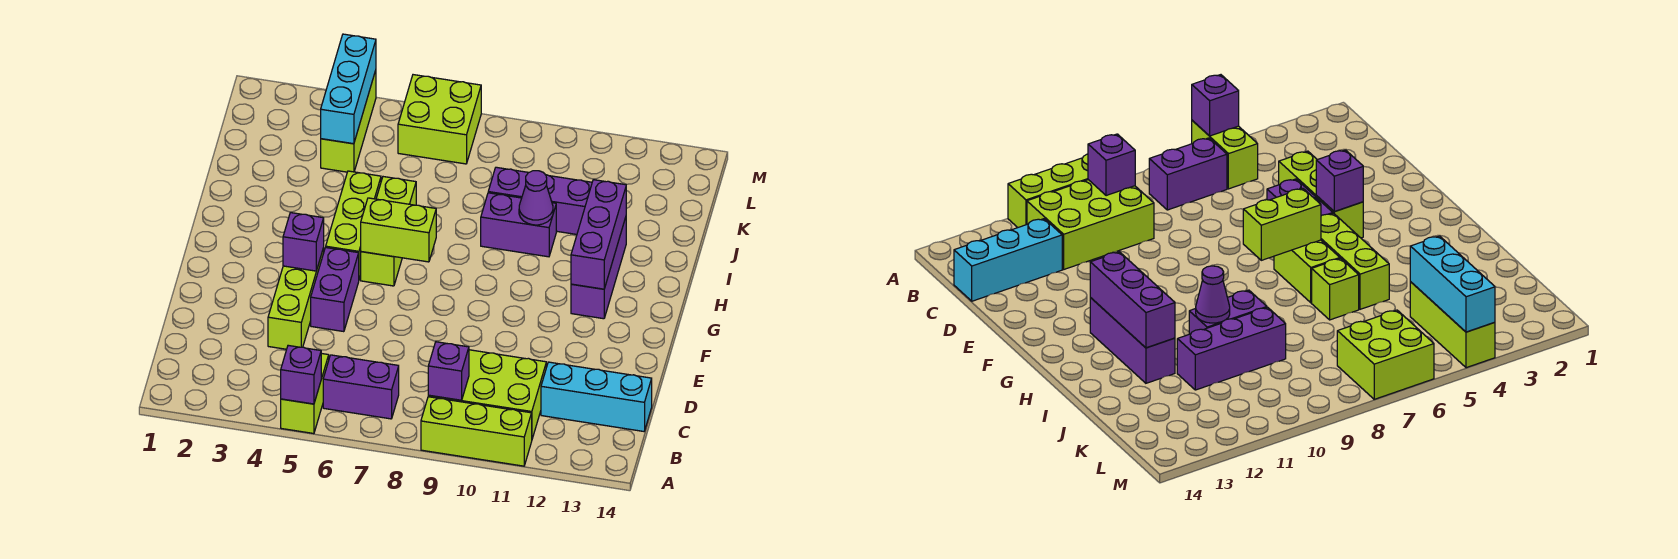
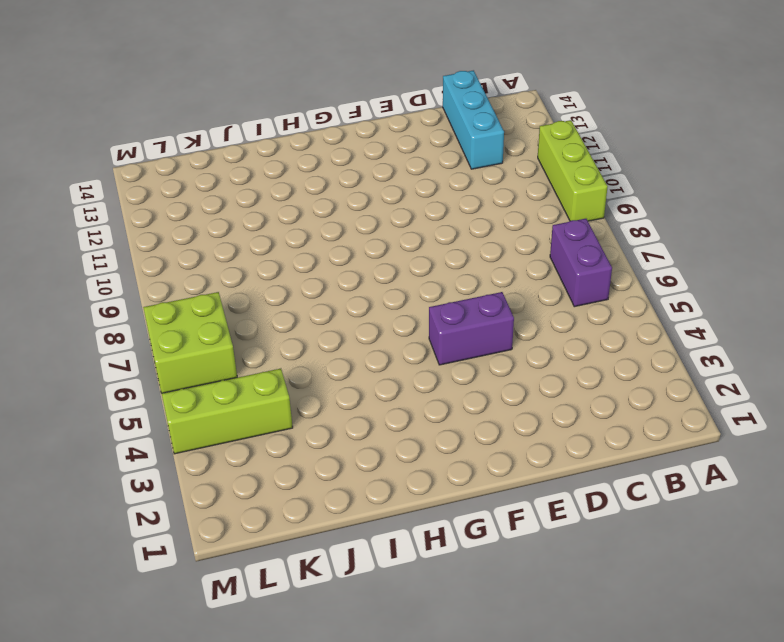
none -> lime brick A5:B5 level 1
none -> lime brick B9:C11 level 1
none -> lime brick D4:F4 level 1

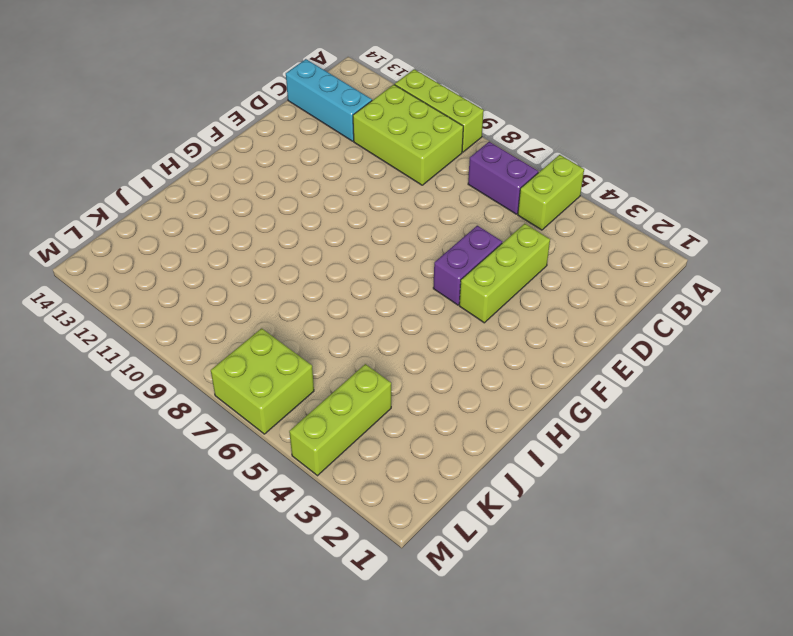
none -> lime brick G5:I5 level 1
none -> lime brick G6:H6 level 1
none -> purple brick G12:I12 level 1

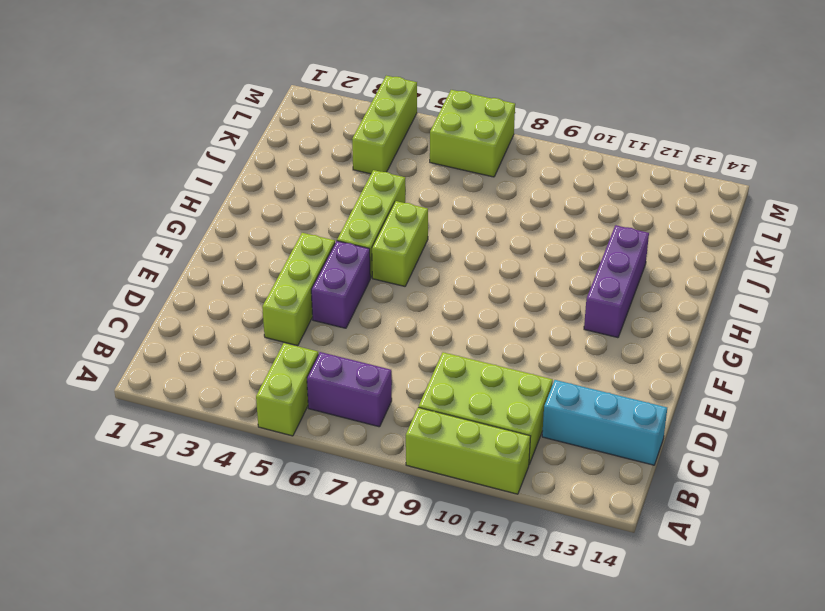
none -> lime brick I6 level 1
none -> purple brick I9:I10 level 1
none -> purple brick J9:J11 level 1

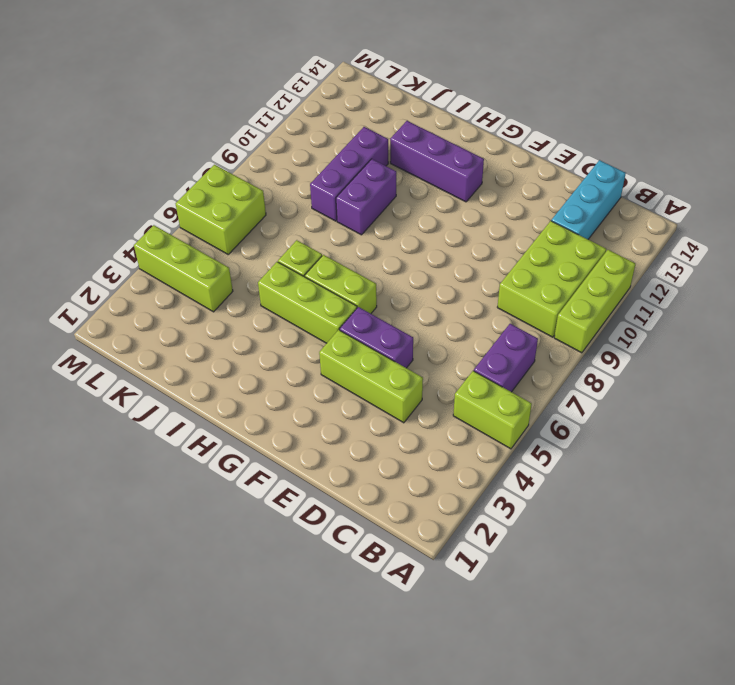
none -> purple brick A5 level 2
none -> purple brick B9 level 2
none -> purple brick F4 level 2

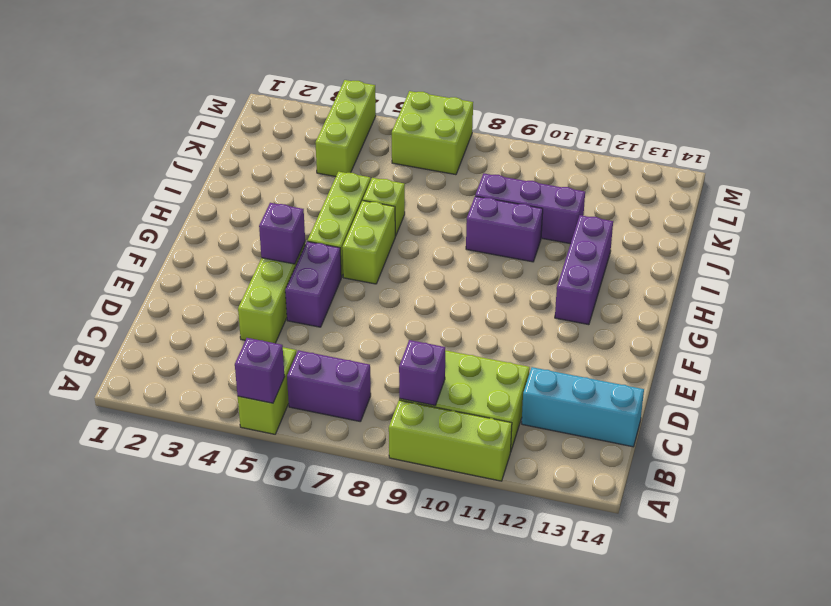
none -> lime brick G6:G7 level 2
none -> purple brick G12:I12 level 2
none -> purple cone I10 level 2

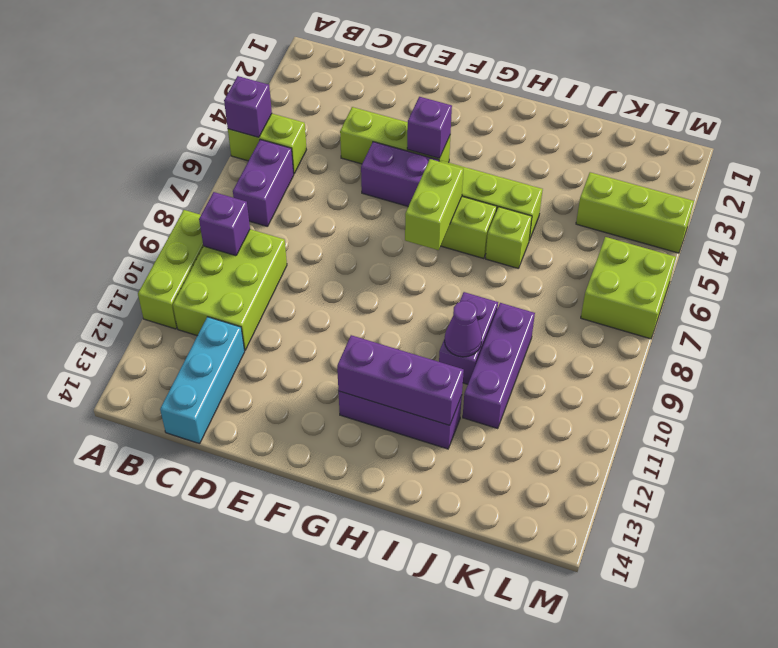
none -> cyan brick K4:M4 level 2

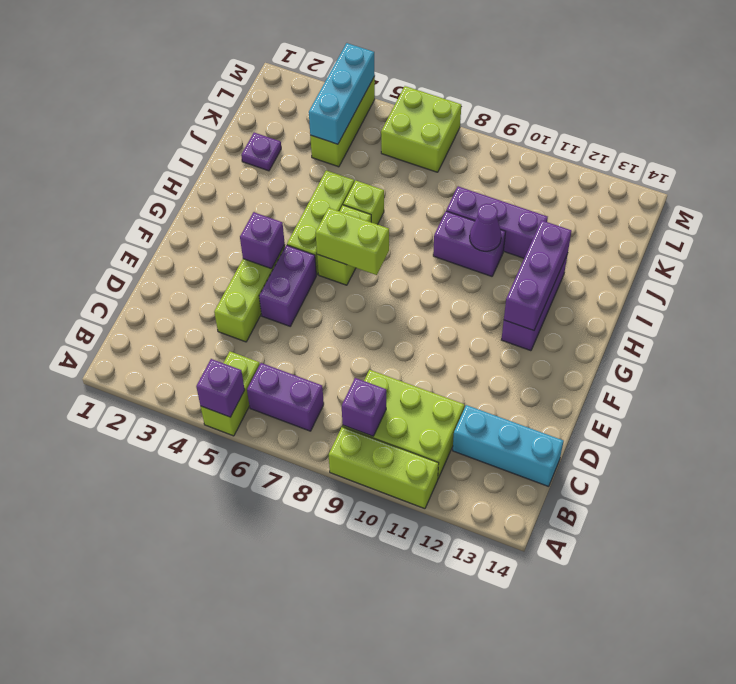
purple plate J2 level 1 -> none

